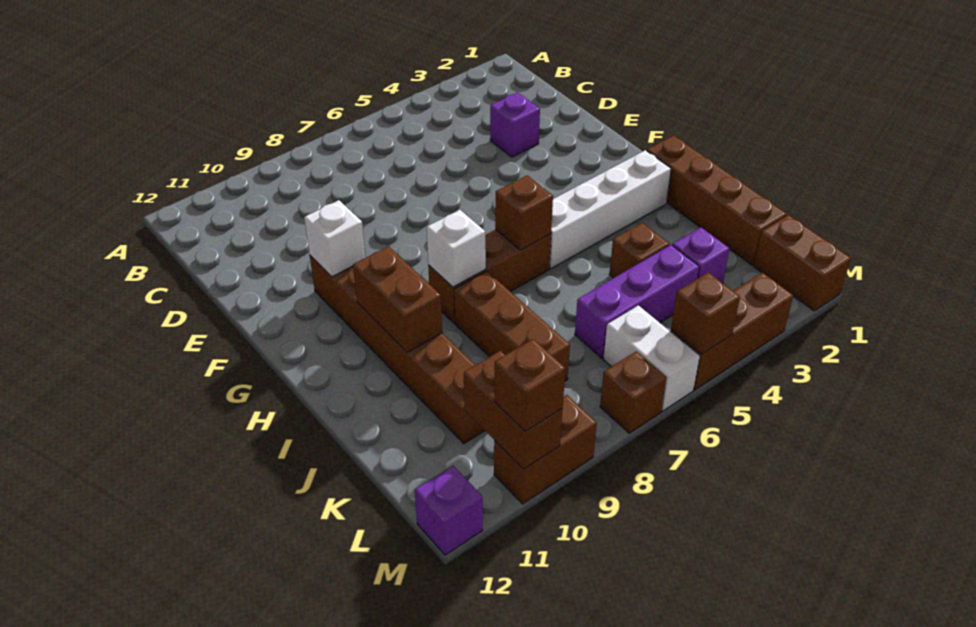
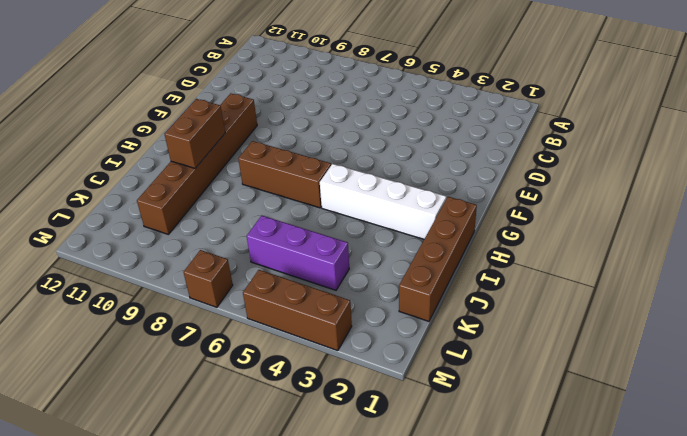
none -> purple brick D3 level 1
none -> brown brick I8:K8 level 1
none -> brown brick J4 level 1

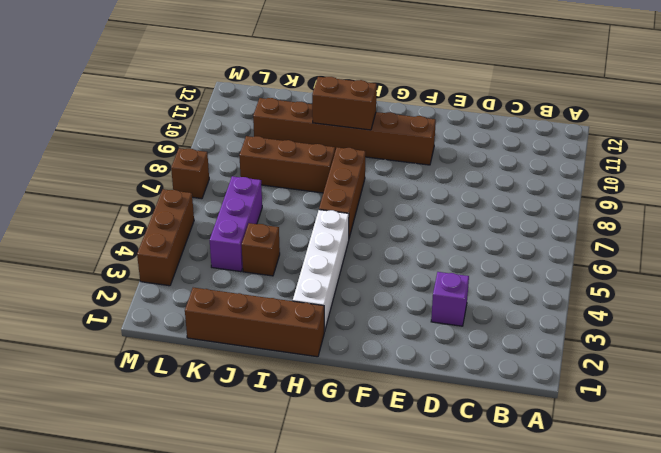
none -> purple brick K3 level 1
none -> brown brick L1:M1 level 1
none -> white brick L6:M6 level 1

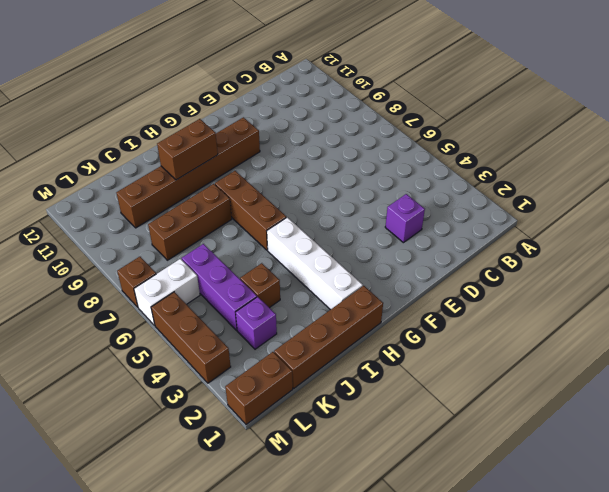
none -> brown brick M9:M10 level 1
none -> purple brick M12 level 1
none -> white brick F10 level 2

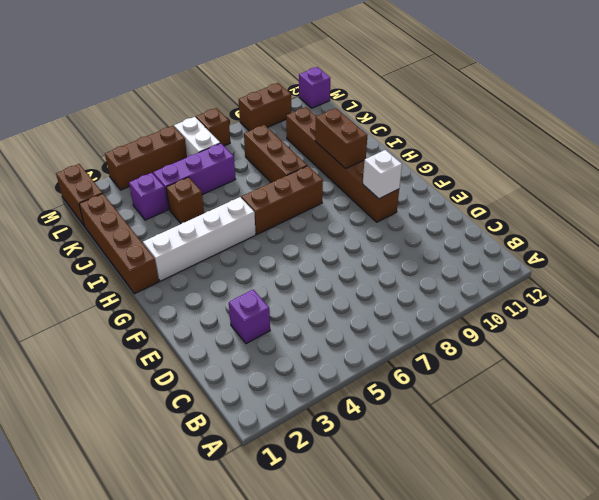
none -> brown brick H6 level 2
none -> white brick H8 level 2
none -> brown brick L10:M10 level 2

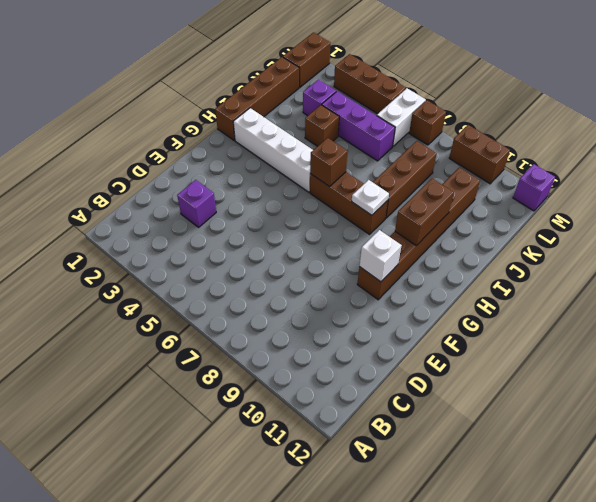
white plate H8 level 2 -> white brick H8 level 2
none -> brown brick L10:M10 level 2
none -> brown brick M5 level 2
none -> brown brick M10 level 3

